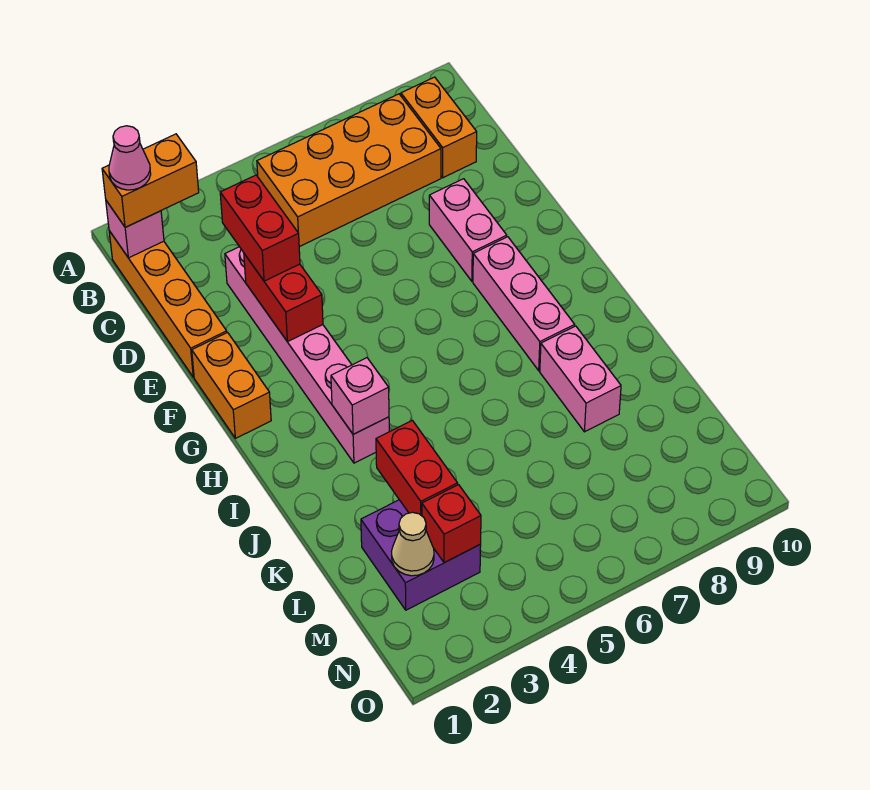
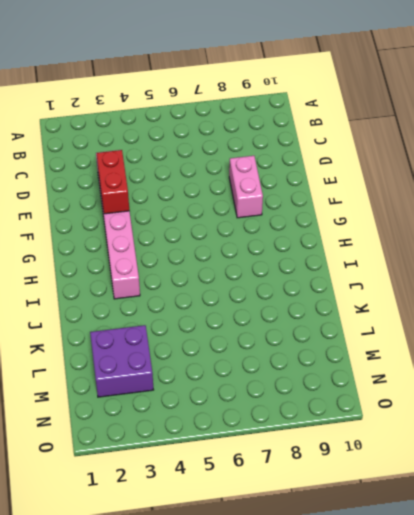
none -> orange brick B1:E1 level 1
none -> orange brick B5:C8 level 1
none -> orange brick B9:C9 level 1

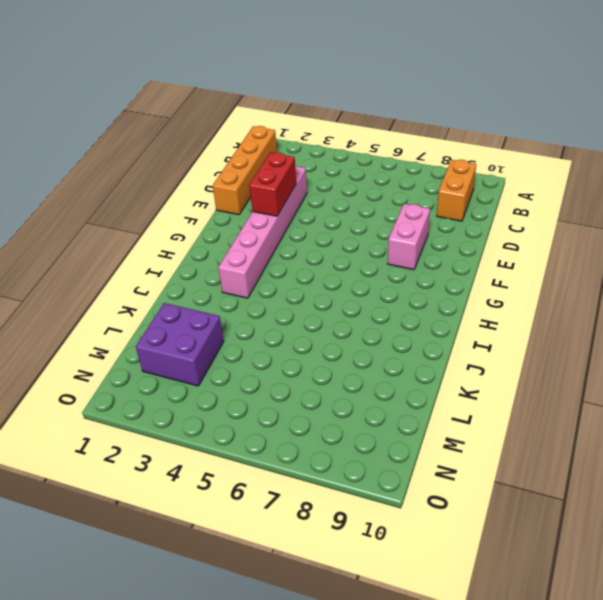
none -> orange brick B5:C8 level 1
none -> orange brick F1:G1 level 1
none -> pink brick G8:I8 level 1

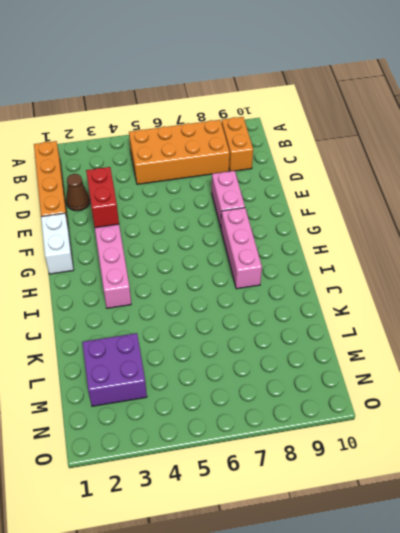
brown cone D2 level 1 -> none
white brick F1:G1 level 1 -> orange brick F1:G1 level 1
none -> pink brick J8:K8 level 1
none -> pink brick B1 level 2
none -> pink brick I3 level 2

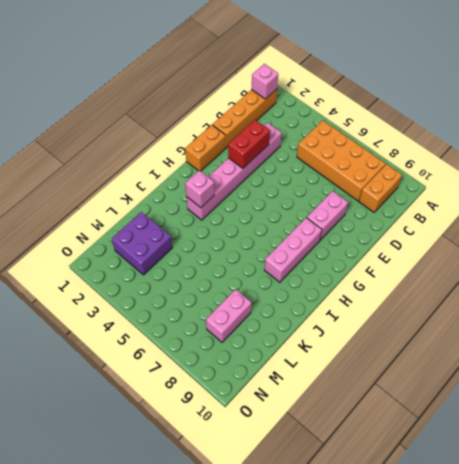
pink brick L8:M8 level 1 -> pink brick J8:K8 level 1
none -> red brick K3:L3 level 2
none -> tan cone M2 level 2
none -> red brick M3 level 2

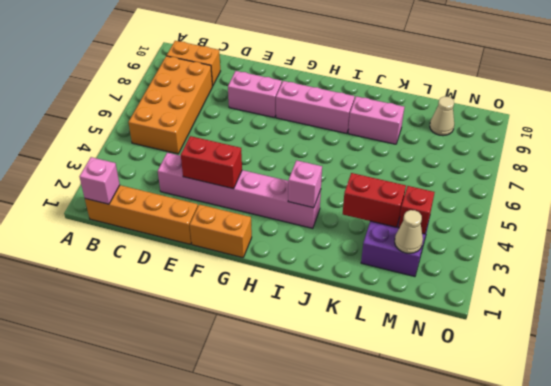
tan cone M9 level 1 -> none
none -> orange brick B1:B2 level 3
none -> red brick D3:E3 level 3
none -> pink cone B1 level 4

